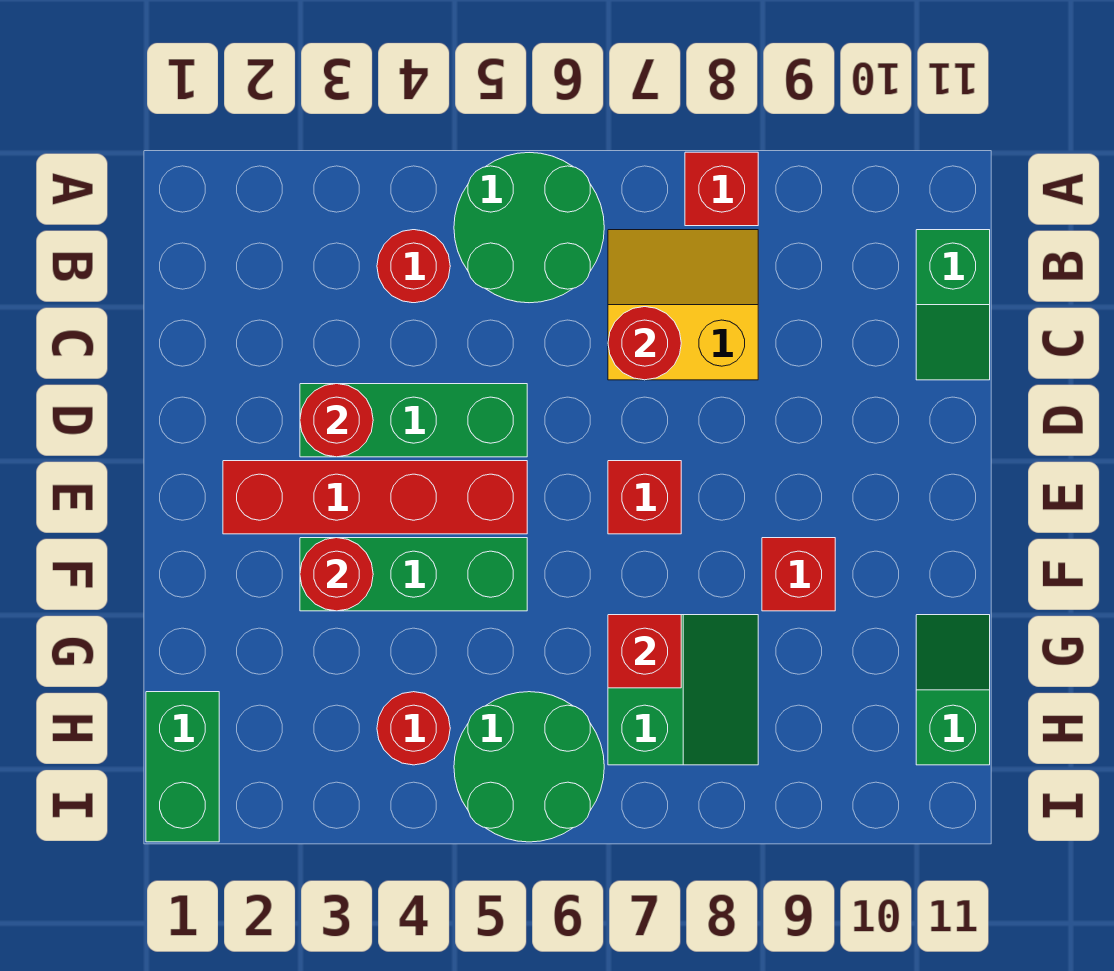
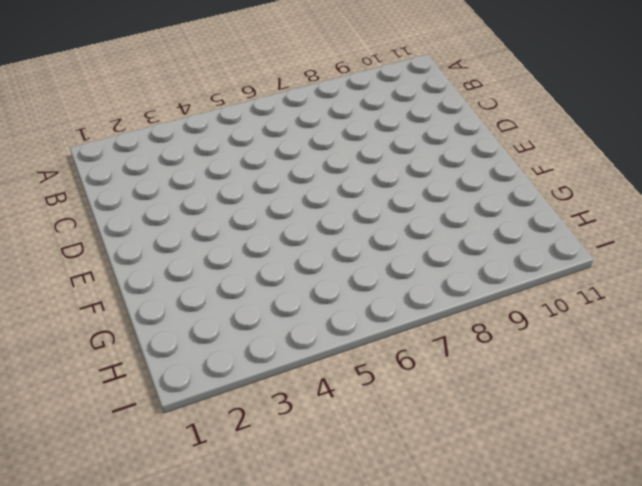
none -> green round brick A5:B6 level 1
none -> red brick A8 level 1
none -> red round brick B4 level 1

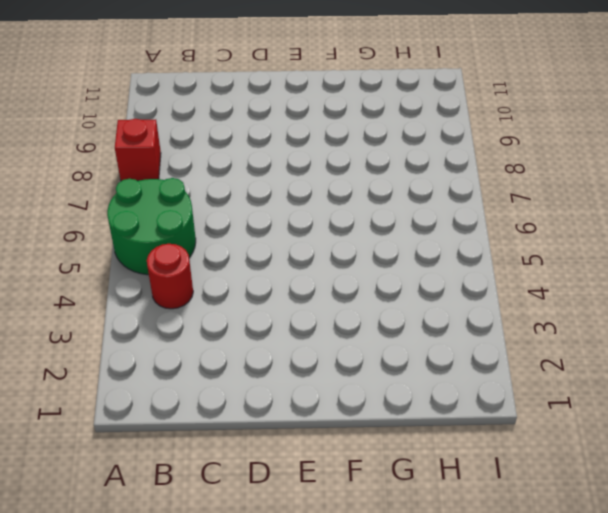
none -> yellow slope B7:C8 level 1 top C
none -> green slope B11:C11 level 1 top B
none -> green brick D3:D5 level 1

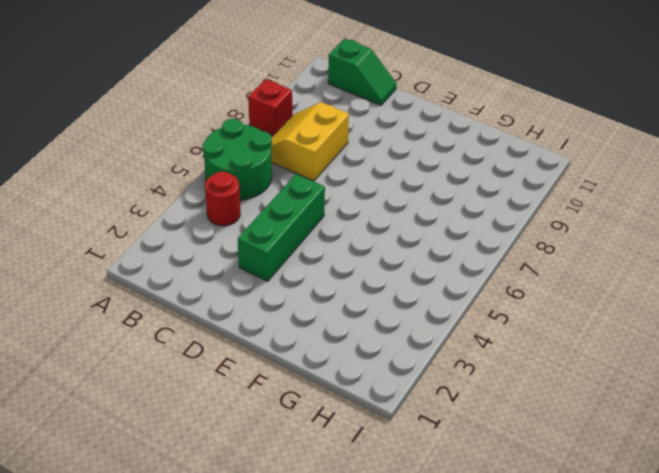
none -> red brick E2:E5 level 1
none -> red brick E7 level 1
none -> green brick F3:F5 level 1

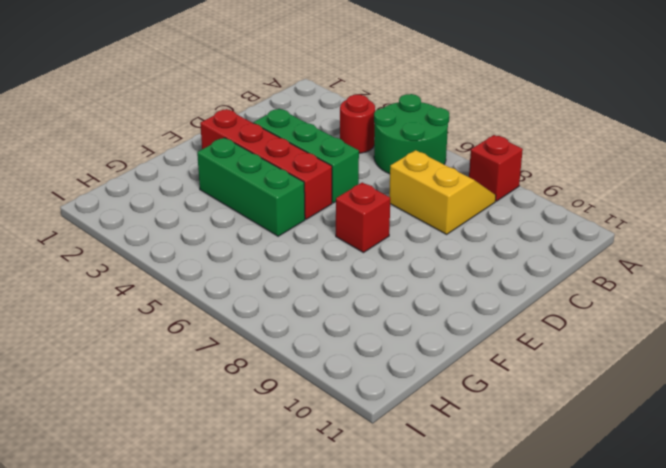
none -> green slope B11:C11 level 1 top B
none -> red brick F9 level 1
none -> green slope G7:H8 level 1 top 7

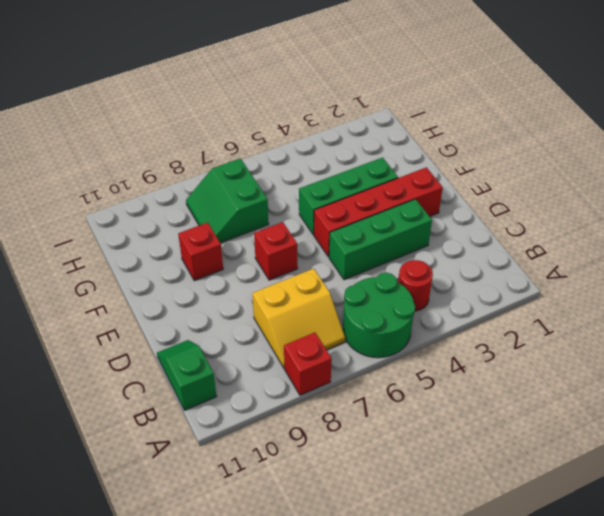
none -> green slope G11:H11 level 1 top H
none -> green brick H1:I1 level 1
none -> red round brick H4 level 1

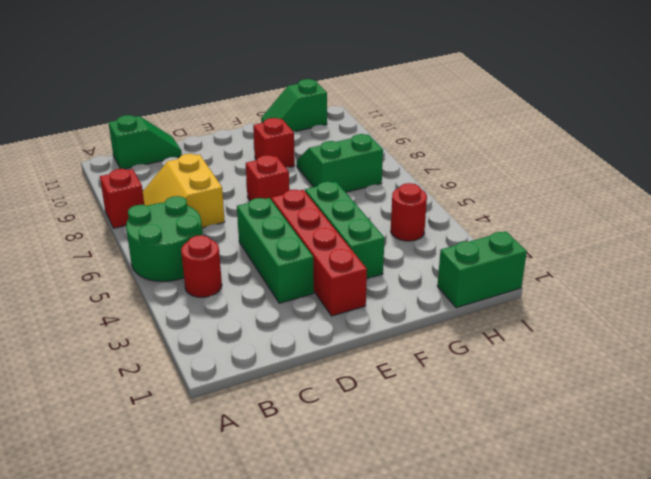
none -> green round brick H5:I6 level 1
none -> red round brick C7 level 2
none -> red round brick D3 level 2

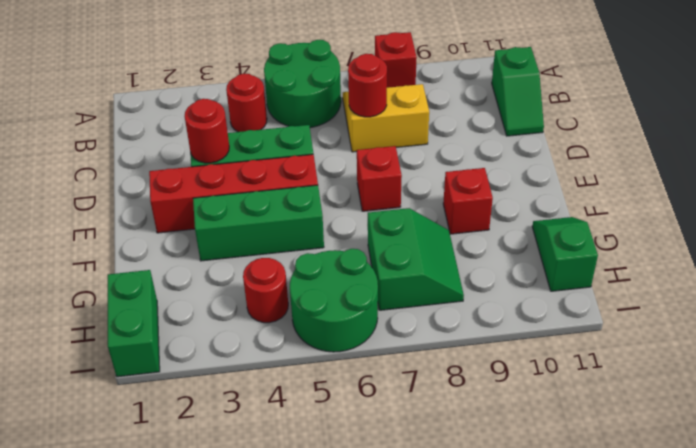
none -> red round brick F3 level 2
none -> red brick G7 level 2

